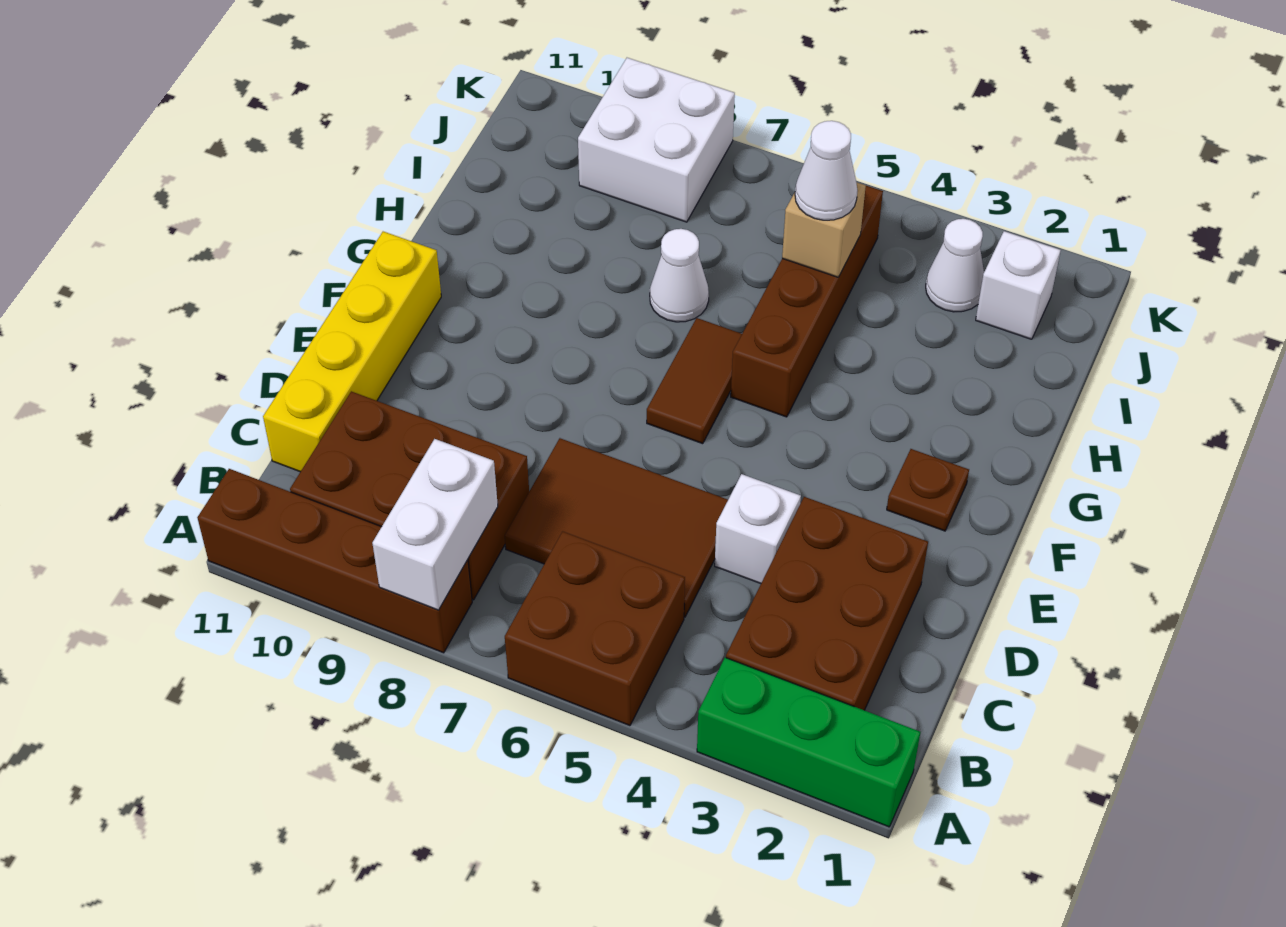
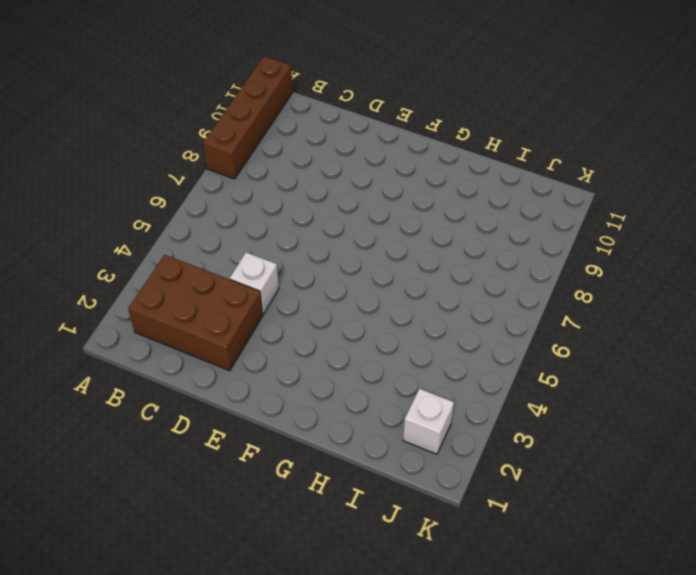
none -> green brick A1:A3 level 1
none -> brown brick A5:B6 level 1
none -> brown brick B8:C10 level 1

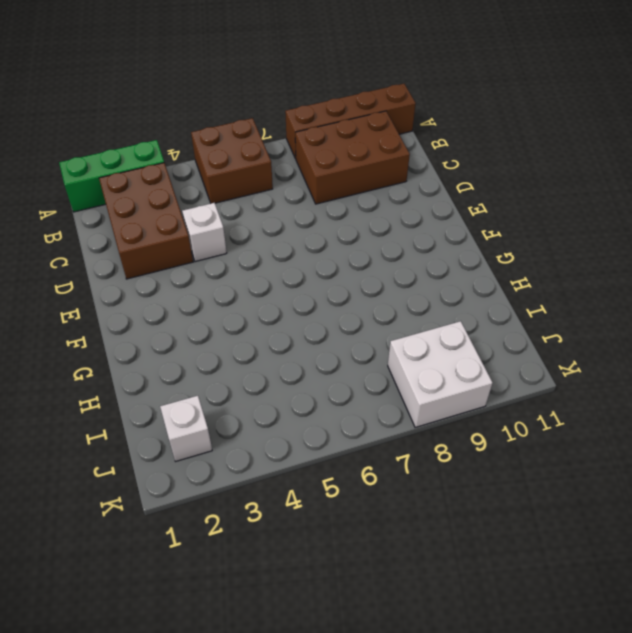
none -> brown tile C5:D7 level 1
none -> yellow brick C11:F11 level 1
none -> brown plate F2 level 1

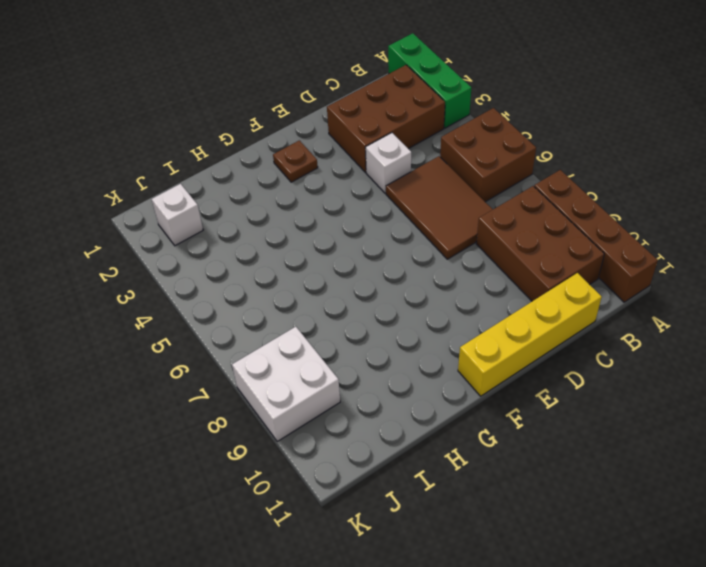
none -> brown tile F6:G6 level 1
none -> brown brick G5:J5 level 1
none -> white cone H7 level 1

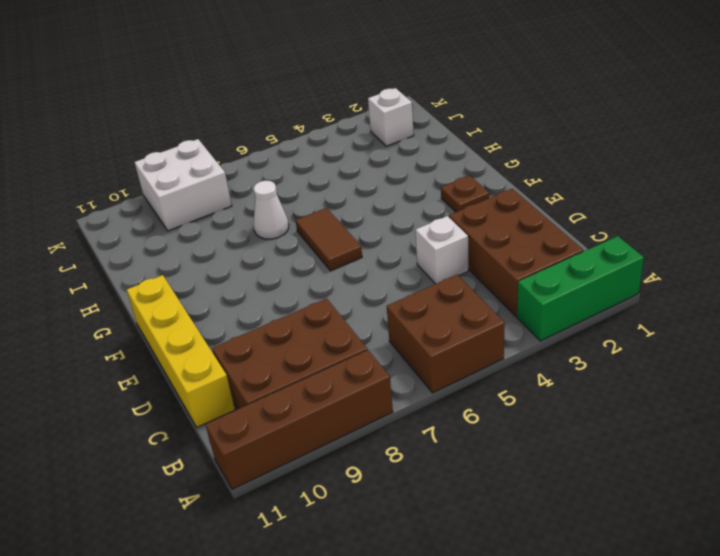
none -> brown tile C5:D7 level 1
none -> brown brick G5:J5 level 1
none -> white cone J3 level 1

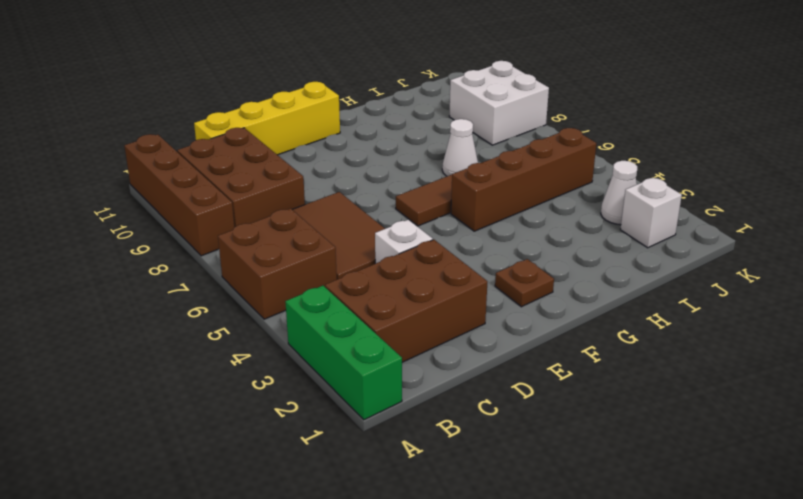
none -> white brick A8:B8 level 2
none -> tan brick I5 level 2
none -> white cone I5 level 3

